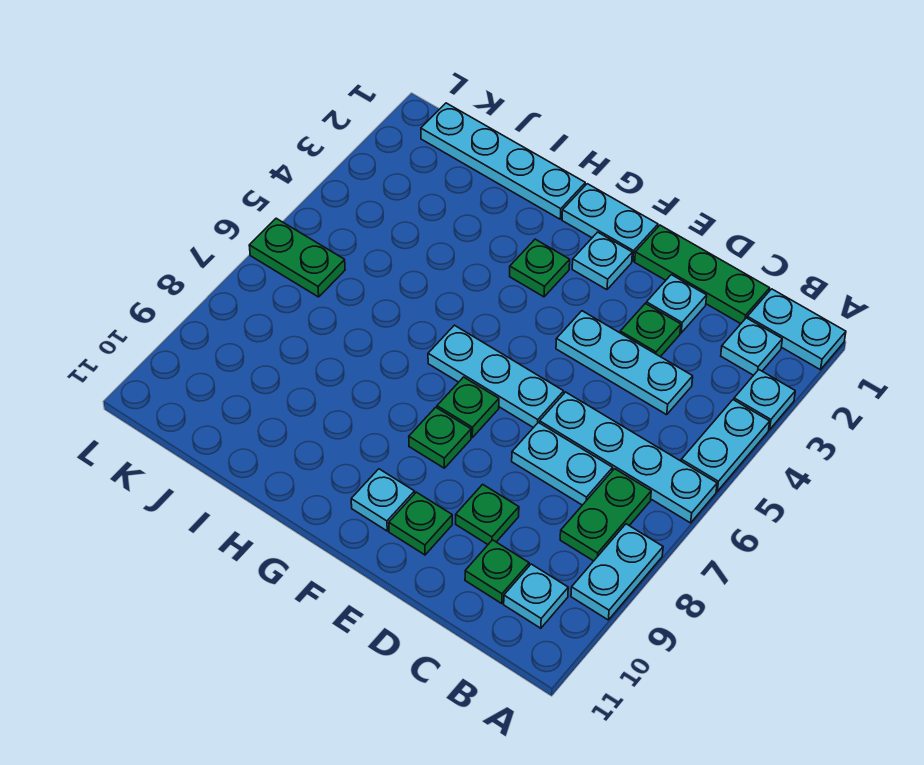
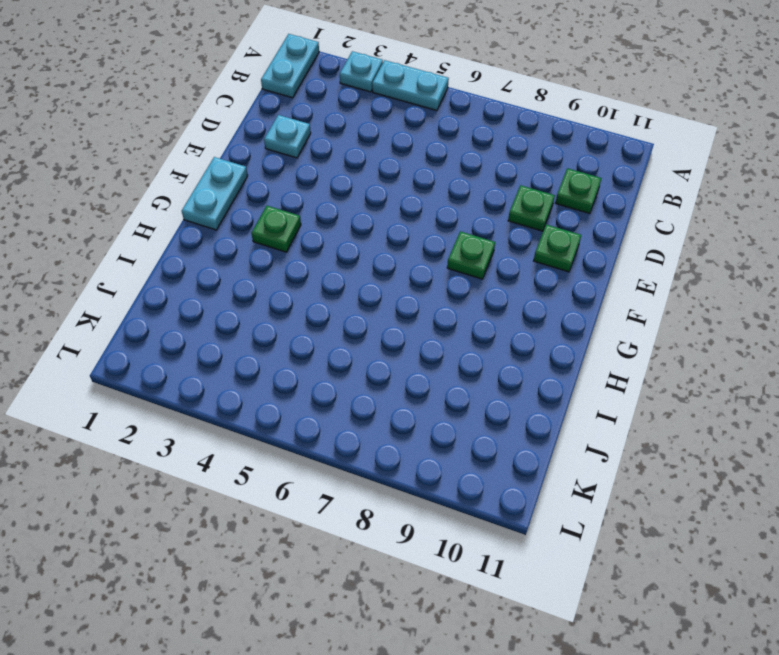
none -> cyan plate A6:D6 level 1
none -> cyan plate A8:A9 level 1
none -> cyan plate B2 level 1

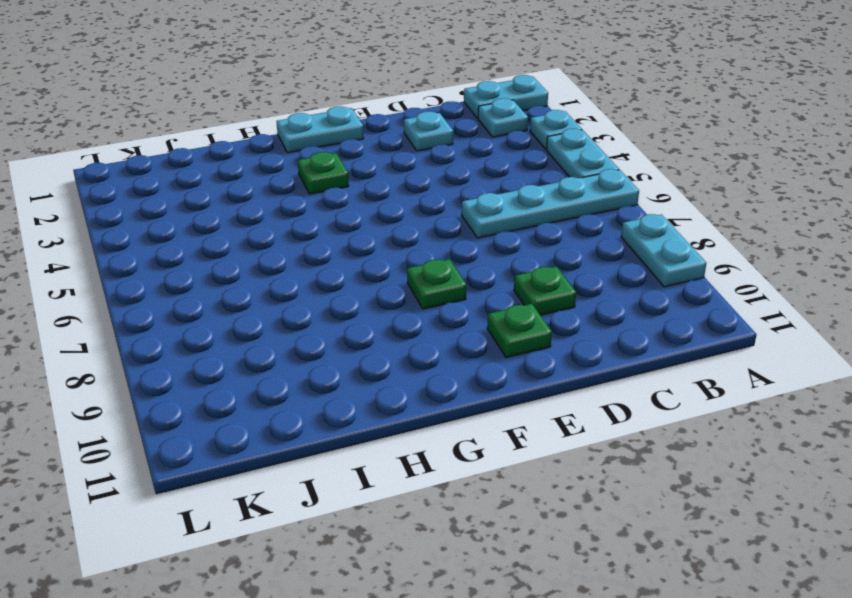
none -> green plate B7:B8 level 1
none -> cyan plate B10 level 1
none -> green plate C1:E1 level 1

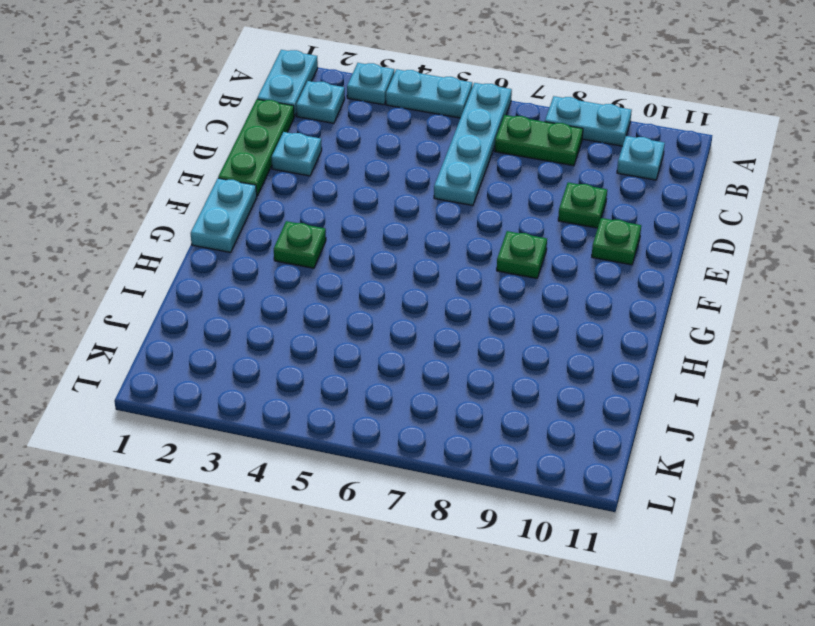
none -> cyan plate C4:E4 level 1
none -> cyan plate C7:D7 level 1
none -> green plate C10 level 1

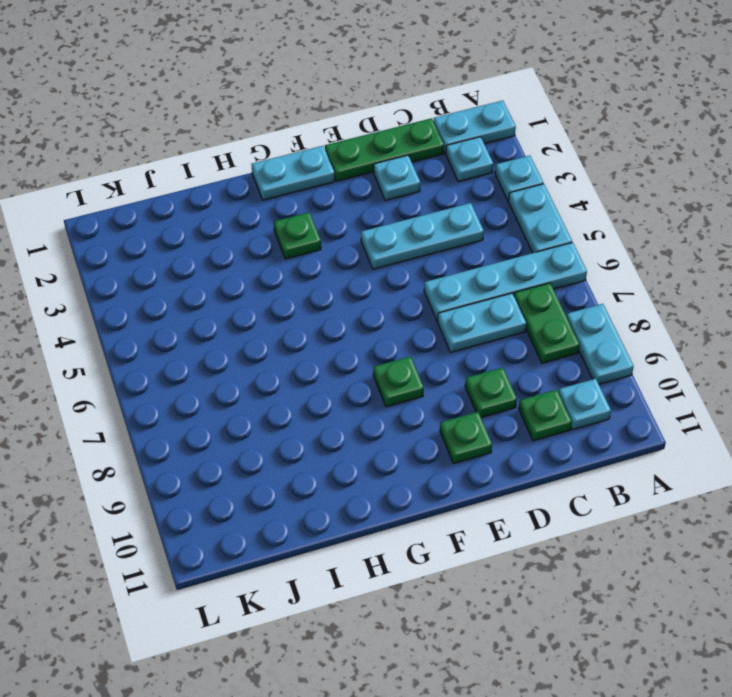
none -> green plate D3 level 1
none -> cyan plate E6:G6 level 1
none -> cyan plate F2 level 1

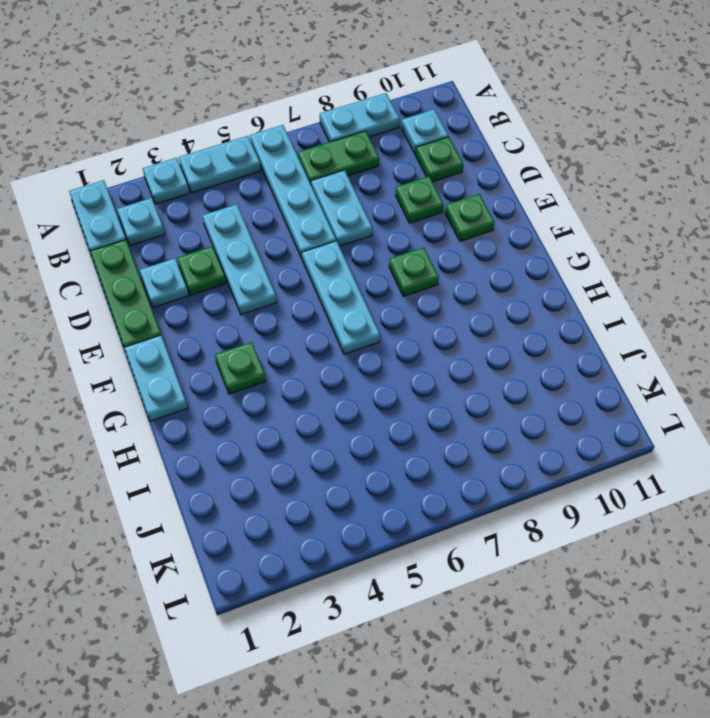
none -> cyan plate F2 level 1
none -> green plate F7 level 1
none -> cyan plate F10 level 1

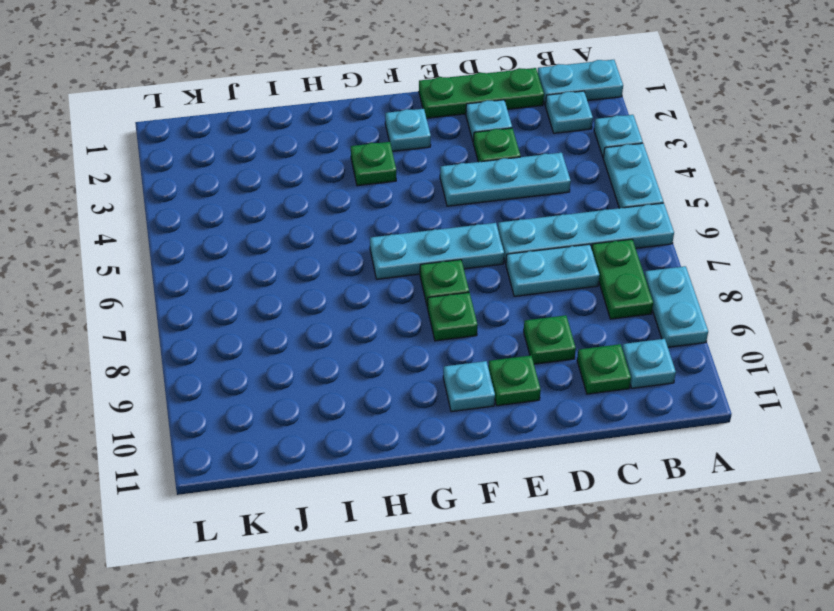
none -> cyan plate F1:G1 level 1
none -> cyan plate H1:K1 level 1
none -> green plate K6:L6 level 1

